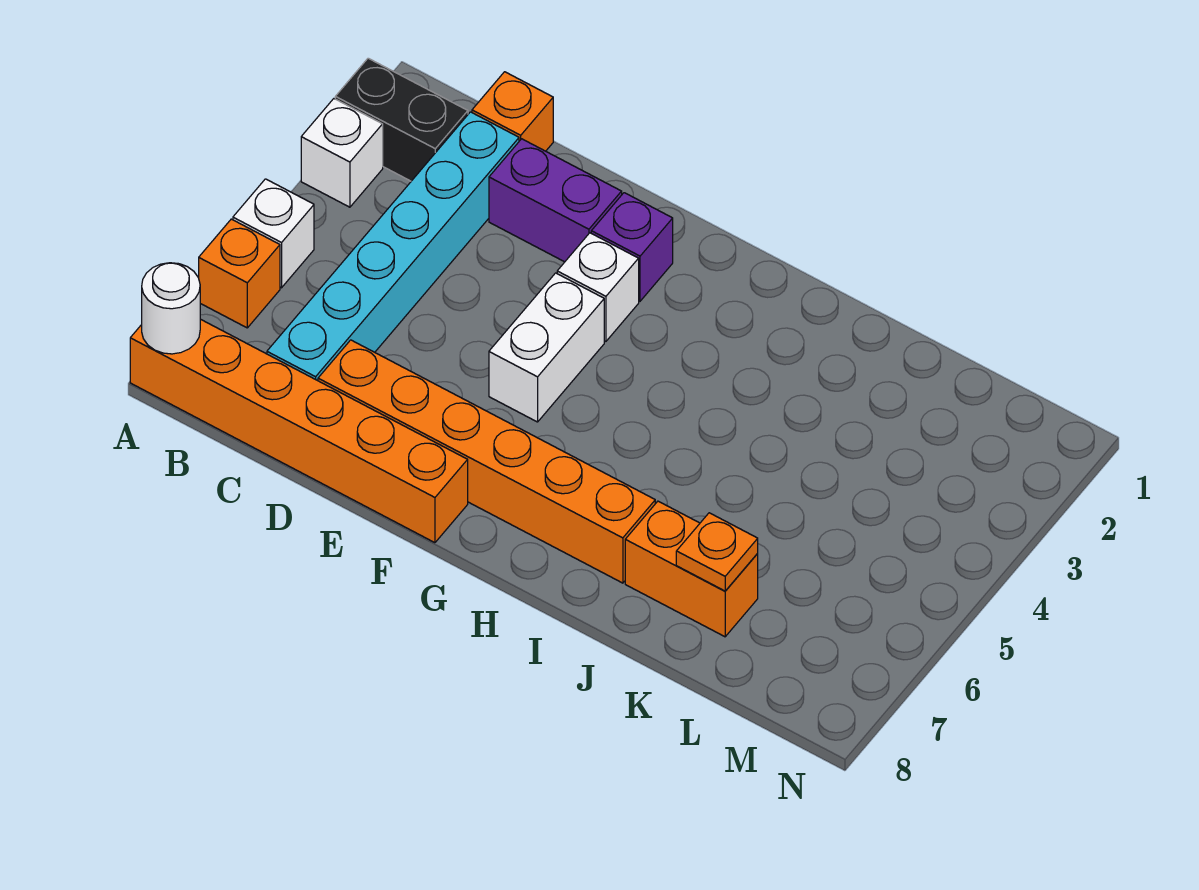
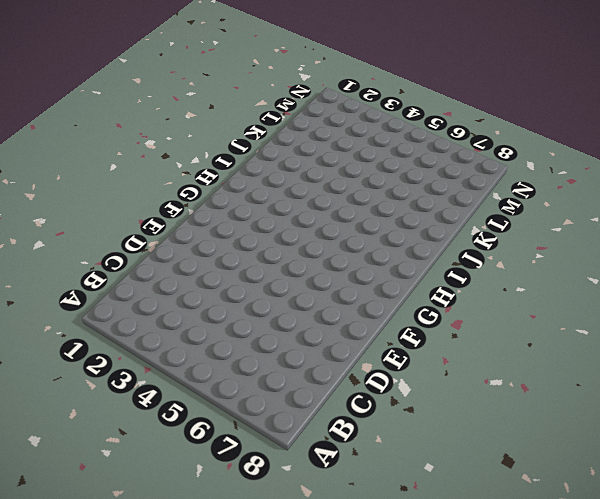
none -> black brick A2:B2 level 1
none -> white brick A3 level 1
none -> white brick A5 level 1

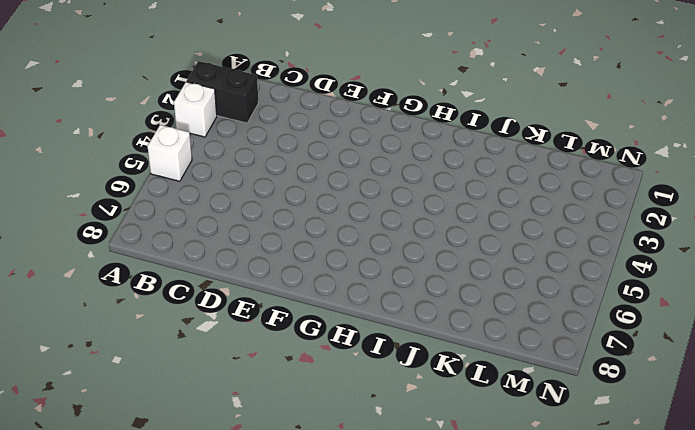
none -> orange brick A6 level 1
none -> orange brick A8:F8 level 1
none -> orange brick C1 level 1

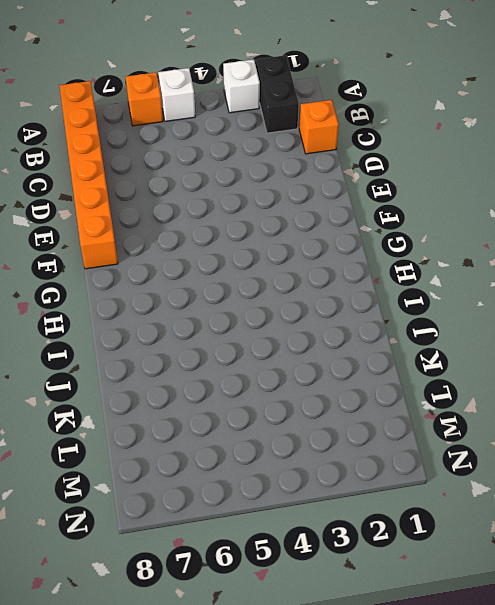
none -> cyan brick C2:C7 level 1
none -> purple brick D2:E2 level 1
none -> orange brick D7:I7 level 1

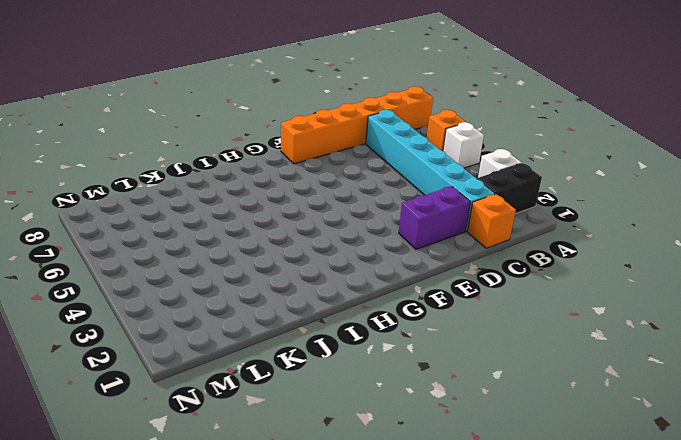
none -> orange brick D7:I7 level 1
none -> purple brick F2 level 1
none -> white brick F3 level 1

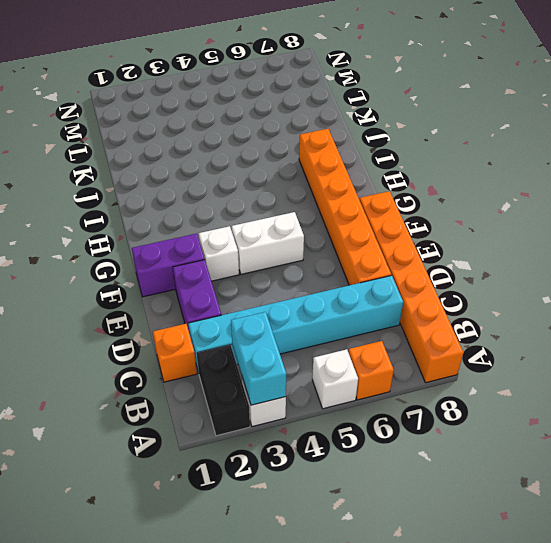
cyan brick A3:B3 level 2 -> none
purple brick F1:F2 level 1 -> purple brick F2 level 1
none -> orange brick J7:K7 level 1
none -> white round brick A8 level 2
none -> orange plate K7 level 2

